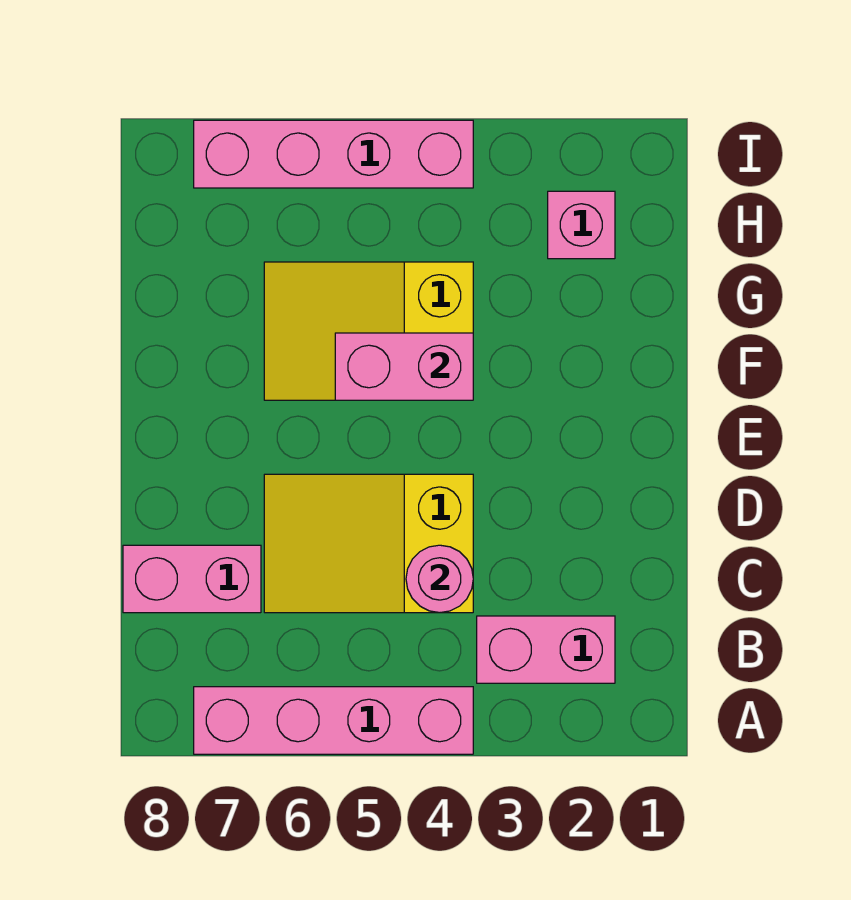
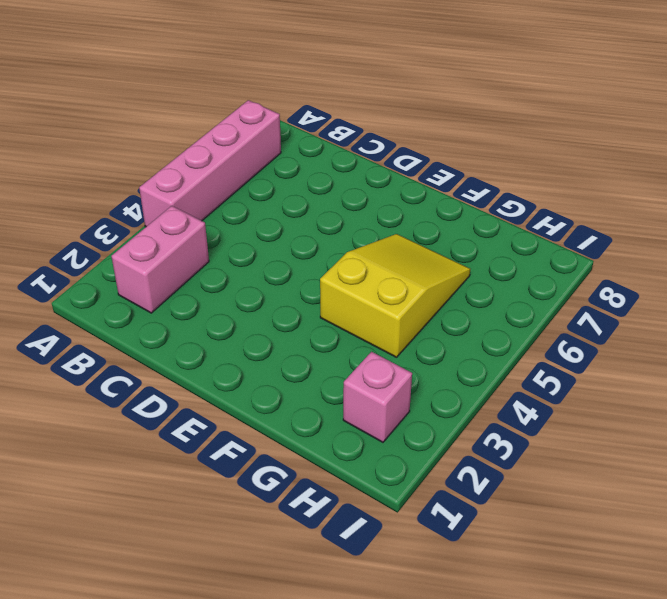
none -> yellow slope C4:D6 level 1 top 4
none -> pink brick C7:C8 level 1

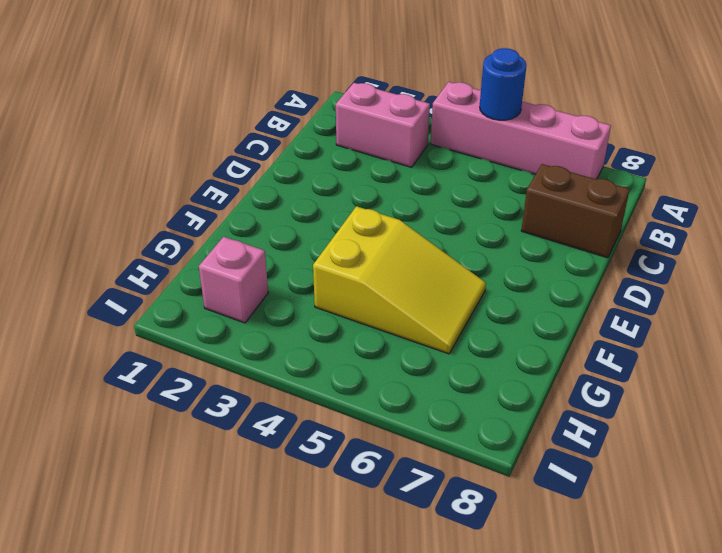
blue round brick A5 level 2 -> none
brown brick C7:C8 level 1 -> pink brick C7:C8 level 1
none -> yellow slope C4:D6 level 1 top 4
none -> pink brick I4:I7 level 1

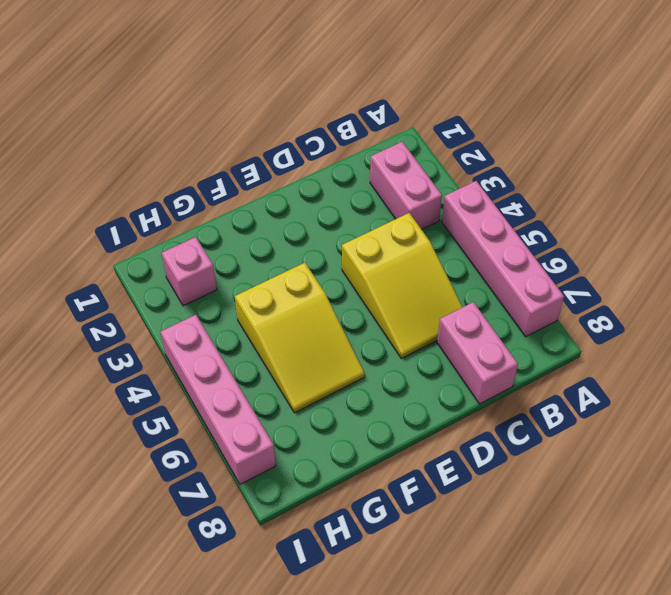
none -> pink round brick C4 level 2
none -> pink brick F4:F5 level 2

